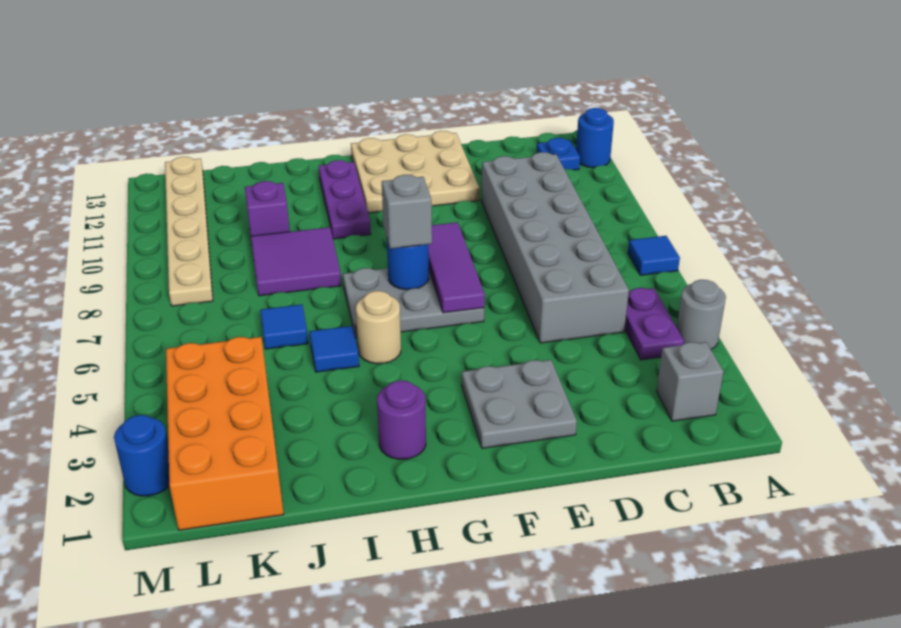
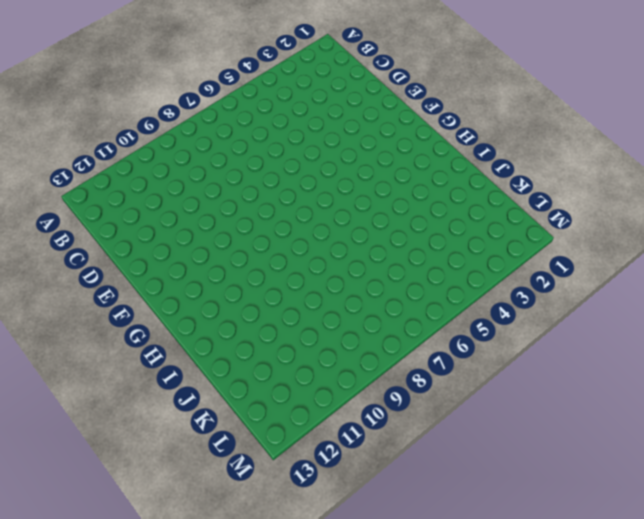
none -> grey round brick A4 level 1
none -> blue tile A7 level 1
none -> blue round brick A12 level 1

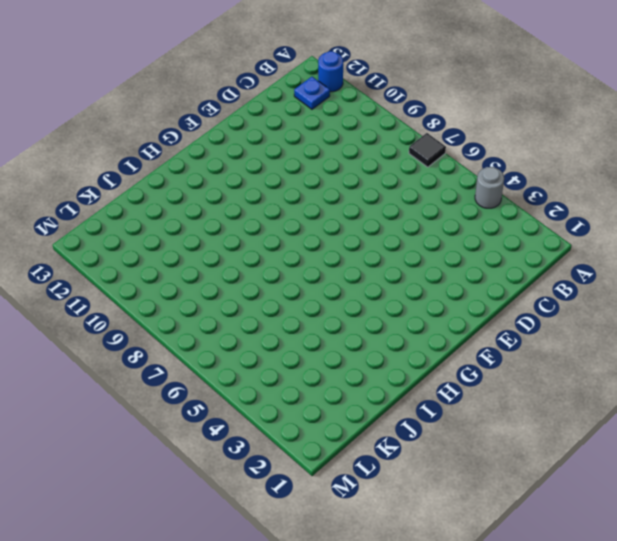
black tile A7 level 1 -> blue tile A7 level 1
none -> grey brick B2 level 1
none -> purple plate B4:B5 level 1
none -> grey brick C5:D10 level 1

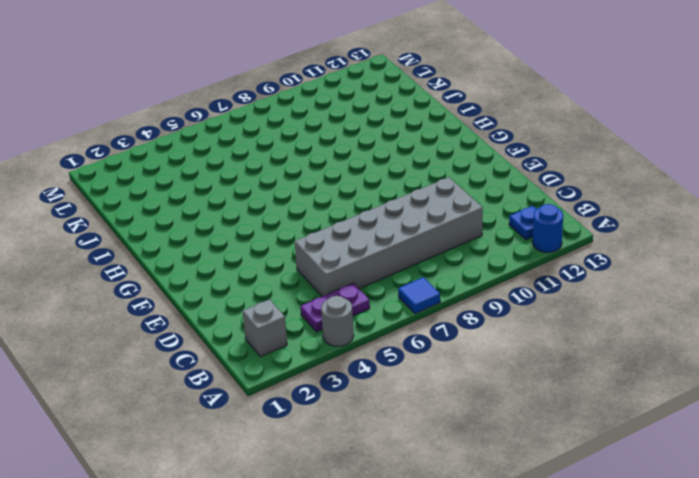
none -> grey plate E2:F3 level 1
none -> tan plate E11:G13 level 1
none -> grey plate F6:H7 level 1

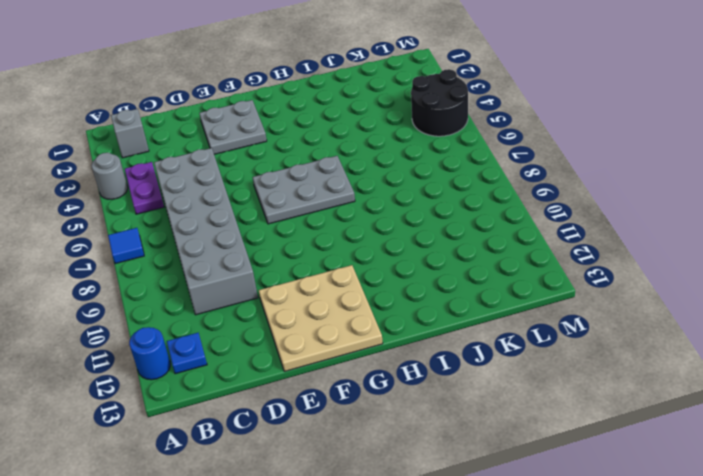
black round brick L4:M5 level 1 -> orange brick K1:L4 level 1
none -> purple round brick H2 level 1
none -> tan round brick H5 level 1
none -> purple plate H10:H12 level 1

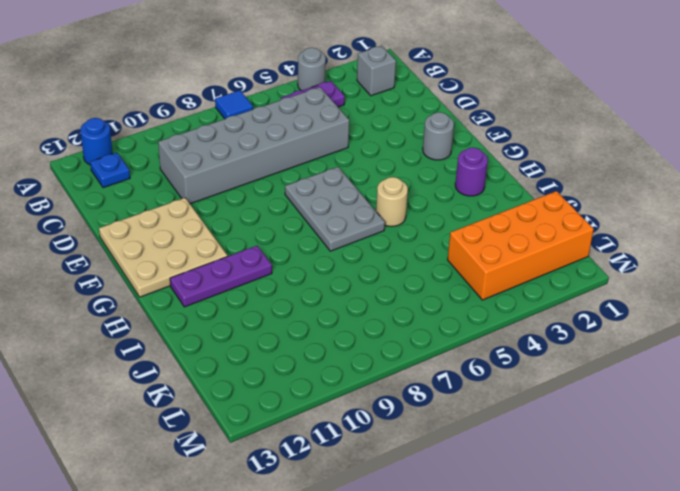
grey round brick F2 level 1 -> grey plate E2:F3 level 1
none -> blue tile I5 level 1
none -> purple tile I8:J9 level 1
none -> blue tile J6 level 1

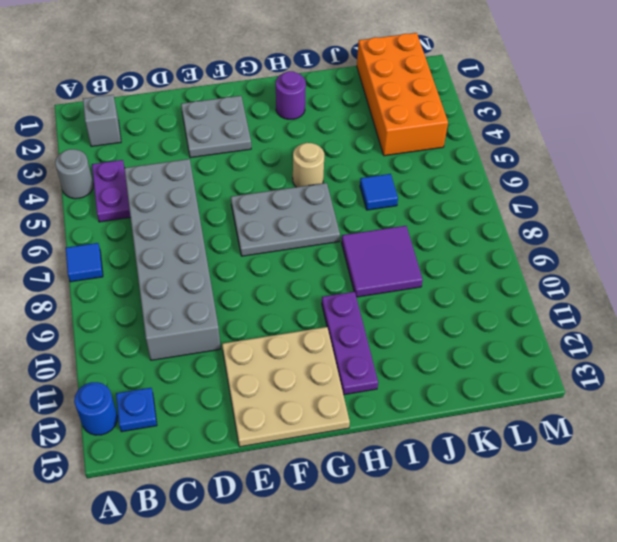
none -> blue tile I5 level 1
none -> purple brick J10 level 1
none -> tan plate L8:L13 level 1

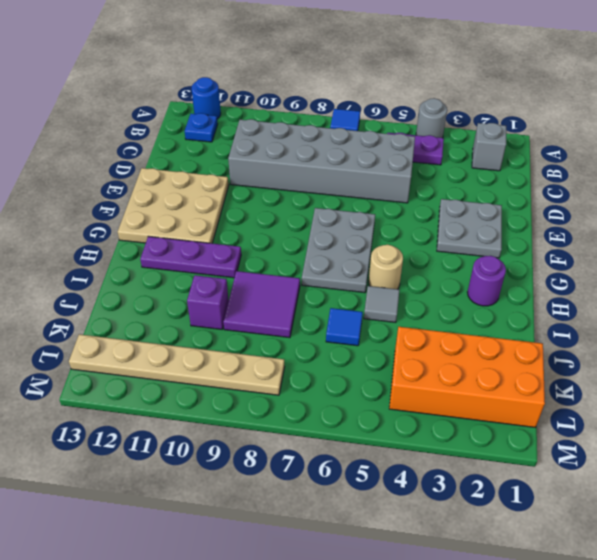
grey tile I5 level 1 -> blue tile I5 level 1
none -> blue round brick M2 level 1
none -> purple tile F6:F8 level 2
none -> blue round brick G7 level 2

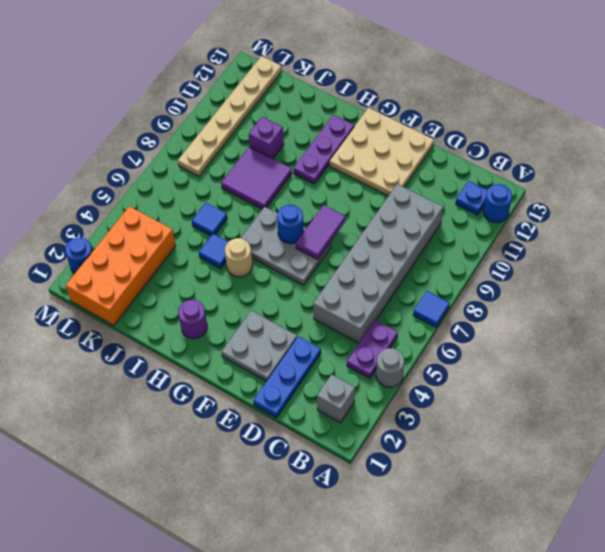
blue plate D1:D3 level 1 -> none
purple tile F7:F8 level 2 -> purple tile F6:F8 level 2
none -> grey brick G7 level 3

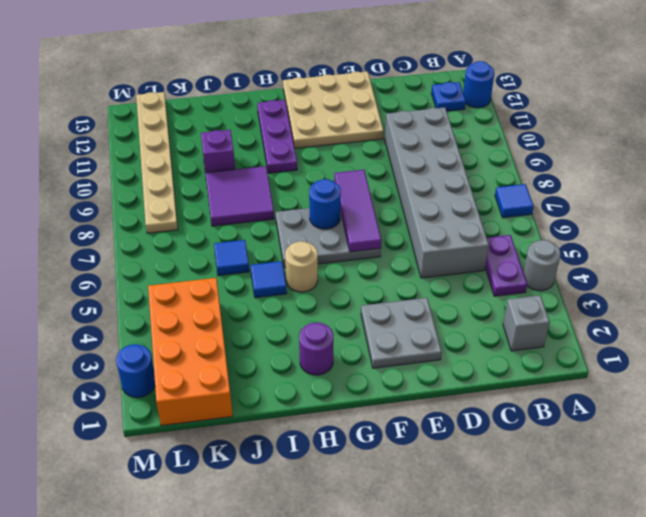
none -> grey brick G7 level 3

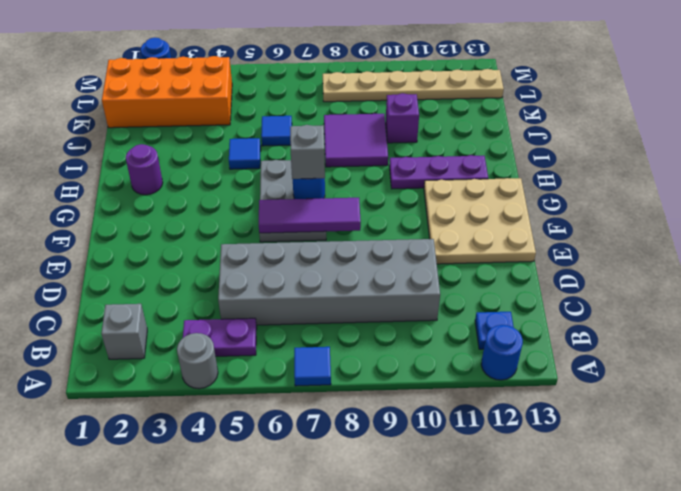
none -> grey plate E2:F3 level 1
none -> tan round brick H5 level 1

